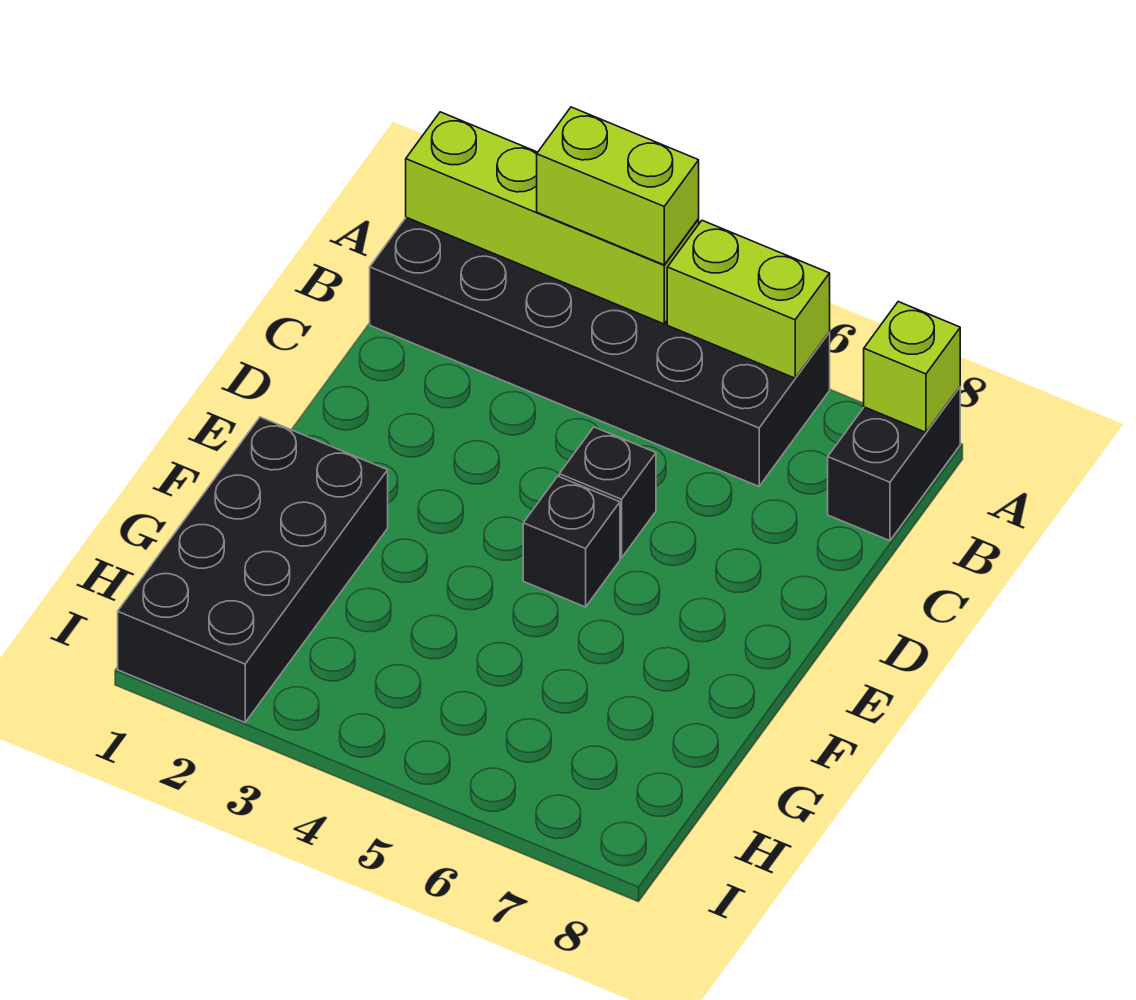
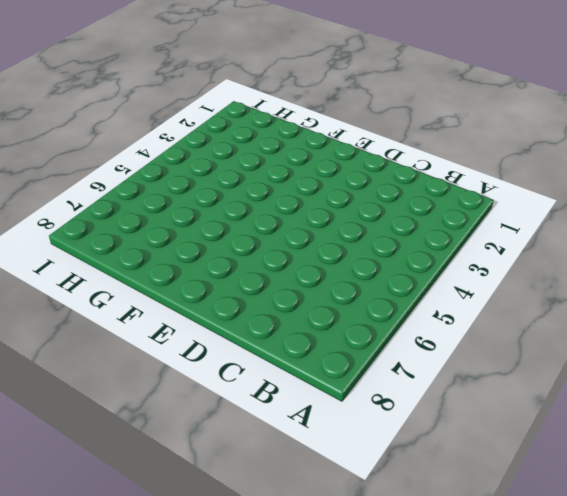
none -> black brick A1:B6 level 1
none -> black brick A8:B8 level 1

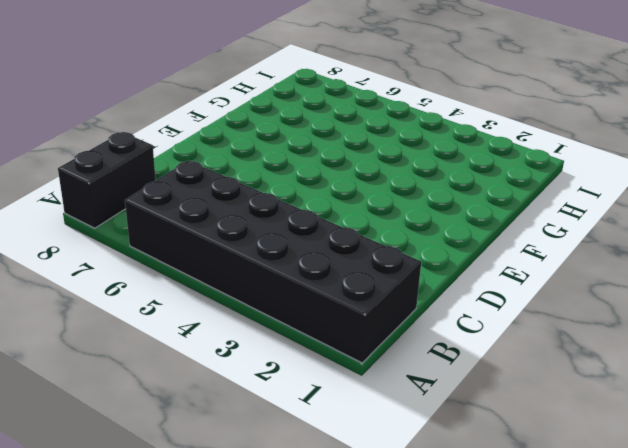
none -> black brick D5 level 1
none -> black brick E5 level 1

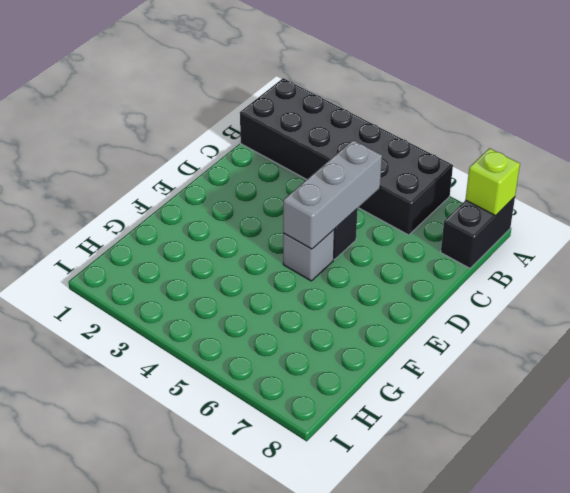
grey brick C5:E5 level 2 -> none
grey brick E5 level 1 -> black brick E5 level 1
none -> black brick F1:I2 level 1
none -> lime brick A1:A4 level 2

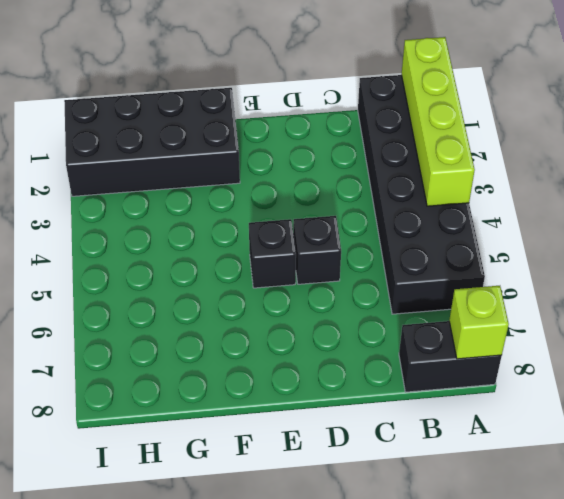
none -> lime brick A5:A6 level 2
none -> lime brick A3:A4 level 3

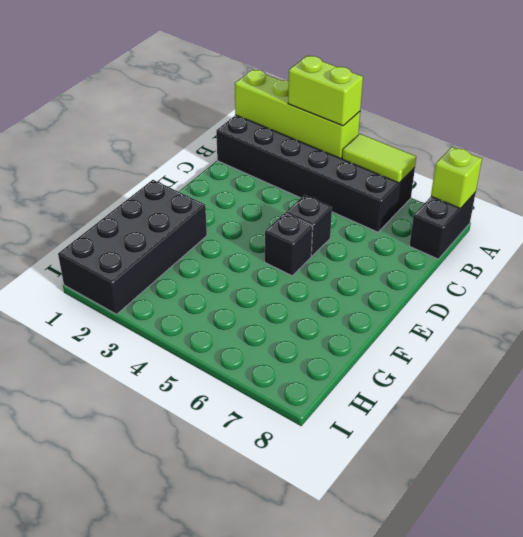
lime tile A5:A6 level 2 -> lime brick A5:A6 level 2

